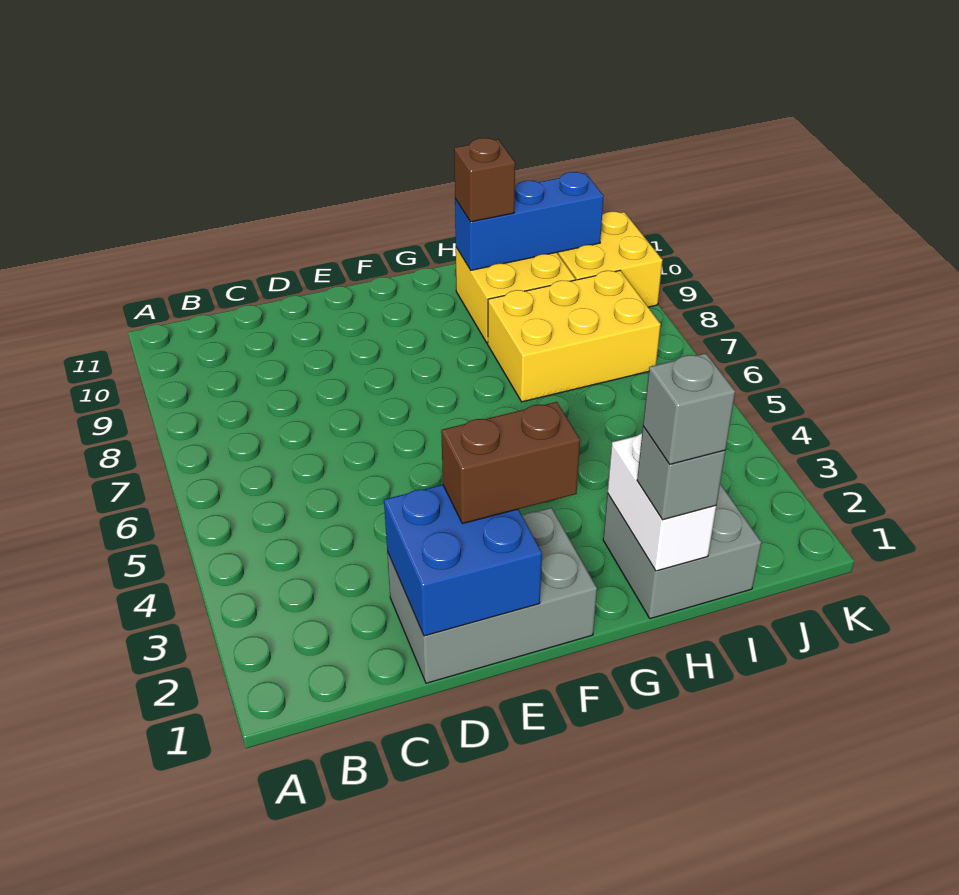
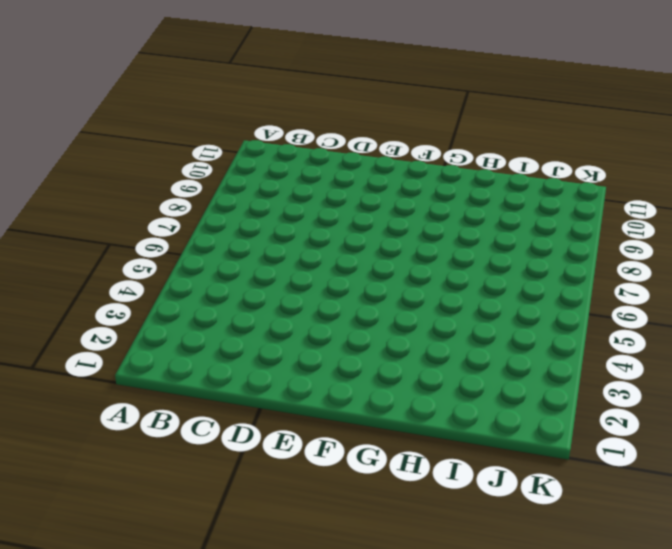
none -> grey brick D1:F2 level 1
none -> grey brick H1:I2 level 1
none -> yellow brick H7:J8 level 1

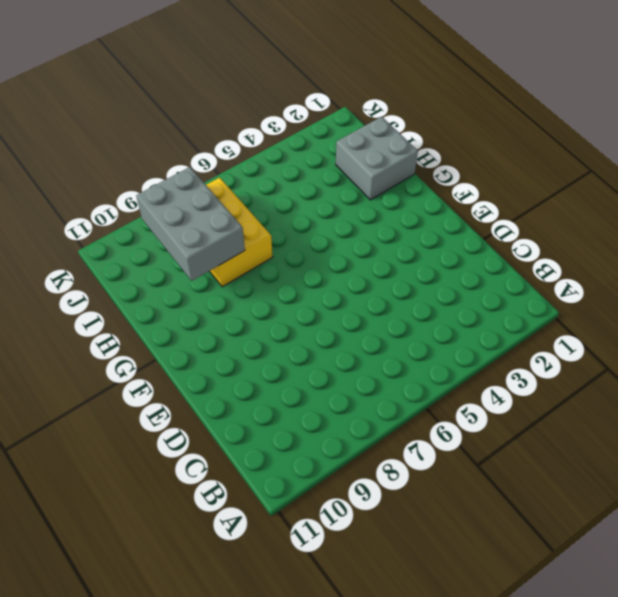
grey brick H8:J9 level 2 -> grey brick D1:F2 level 1
none -> yellow brick H9:I10 level 1
none -> yellow brick J9:K10 level 1
none -> blue brick D1:E2 level 2

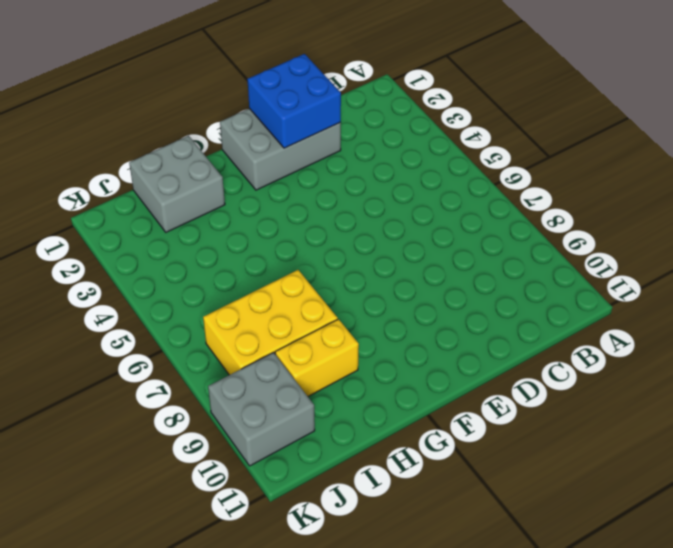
yellow brick H9:I9 level 1 -> yellow brick H9:I10 level 1
grey brick J9:K10 level 1 -> yellow brick J9:K10 level 1
none -> white brick H1:H2 level 2
none -> blue brick H10:J10 level 2
none -> brown brick E2:F2 level 3

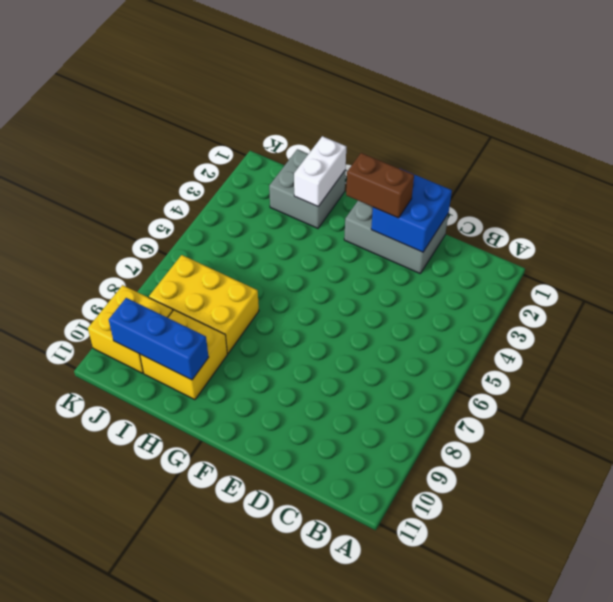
none -> grey brick H1 level 3
none -> brown brick H10 level 3
none -> grey brick H1 level 4

